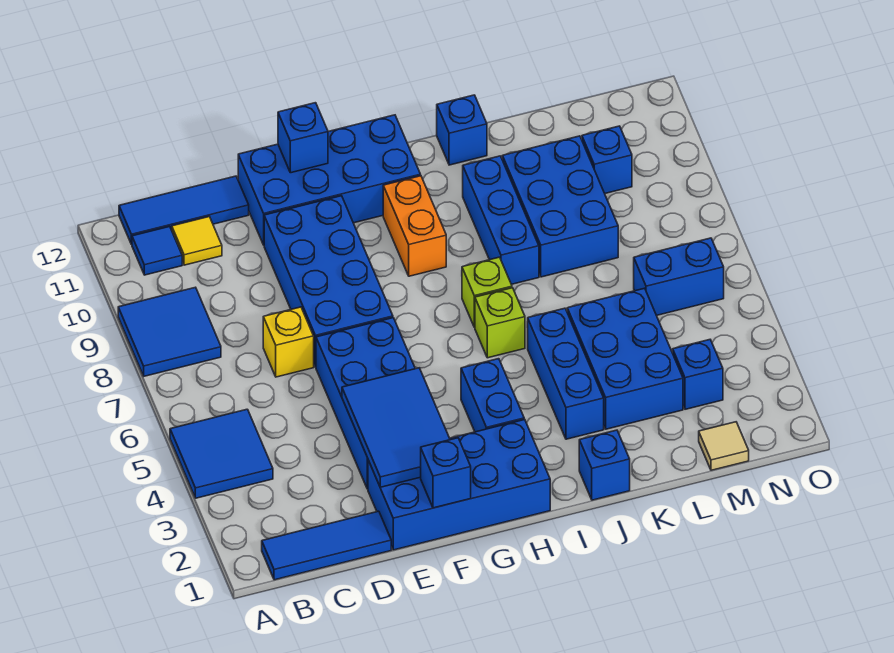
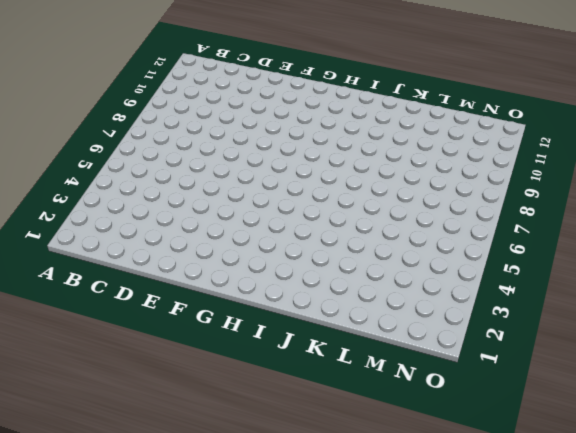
none -> blue tile A4:B5 level 1
none -> blue tile A8:B9 level 1
none -> blue tile B1:D1 level 1

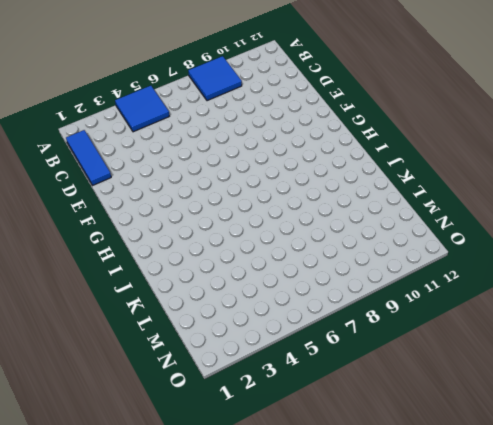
none -> blue tile B11 level 1
none -> blue tile B12:D12 level 1
none -> yellow tile C11 level 1

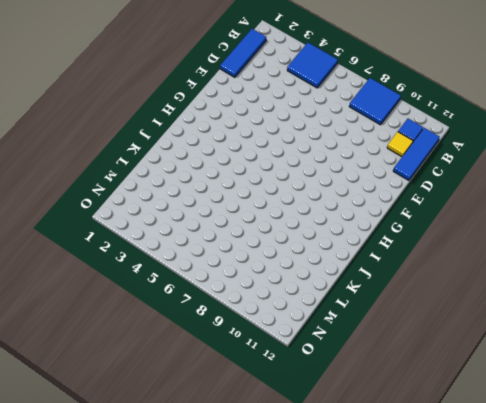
none -> yellow brick D7 level 1
none -> blue brick E1:H2 level 1
none -> blue brick E3:F6 level 1

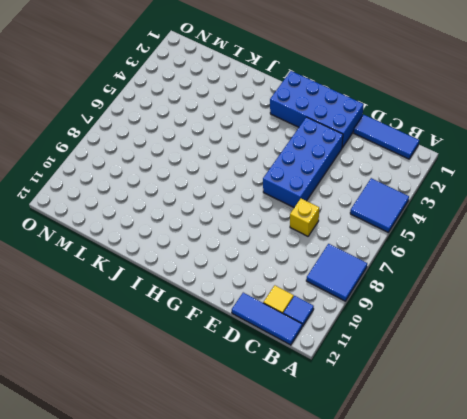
none -> blue brick E7:F10 level 1
none -> blue brick E11:H12 level 1
none -> blue brick H3:H4 level 1

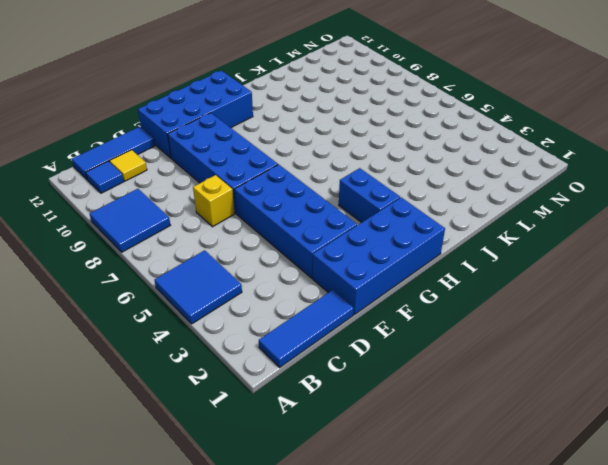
none -> orange brick H9:H10 level 1
none -> lime brick I6 level 1
none -> lime brick I7 level 1

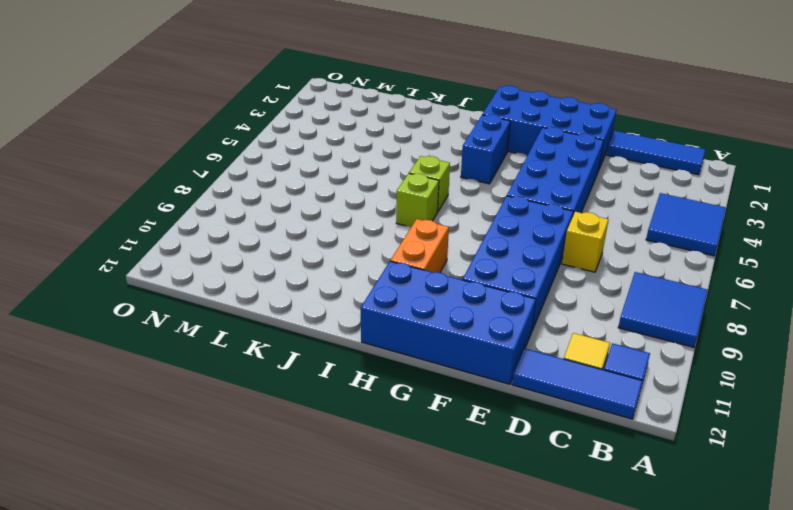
none -> blue brick J1 level 1
none -> blue brick J3:J5 level 1
none -> blue brick J8:J10 level 1

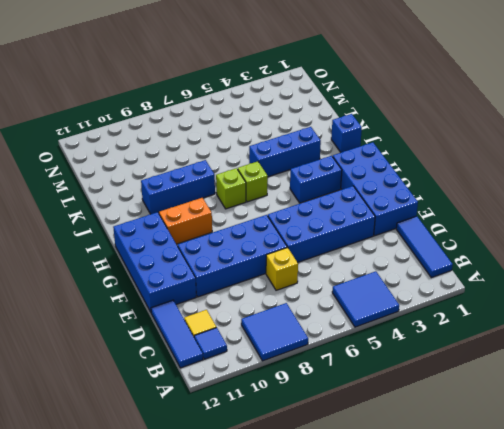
none -> blue brick J12 level 1
none -> blue brick K3:L5 level 1
none -> blue brick K8:L10 level 1

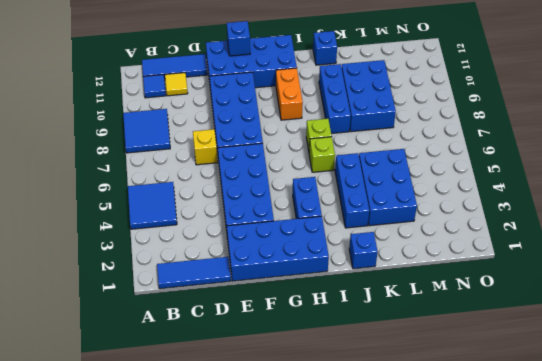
none -> tan tile M1 level 1
none -> blue brick M3 level 1
none -> blue brick M6:N6 level 1

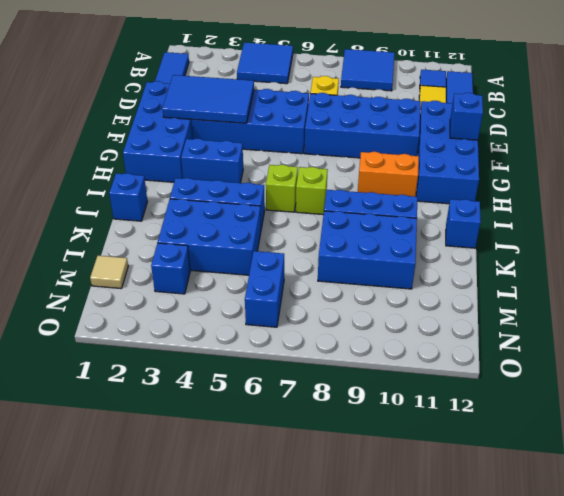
none -> blue brick M10 level 1
none -> blue brick F1 level 2

